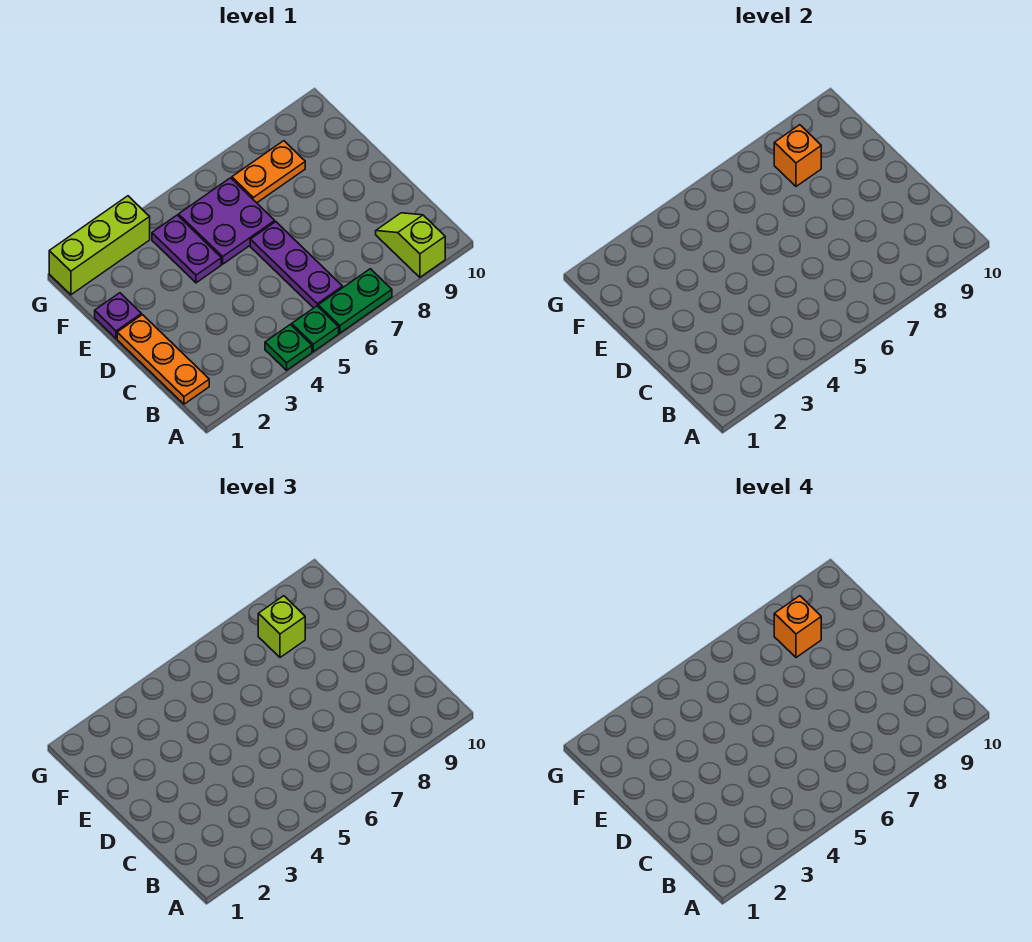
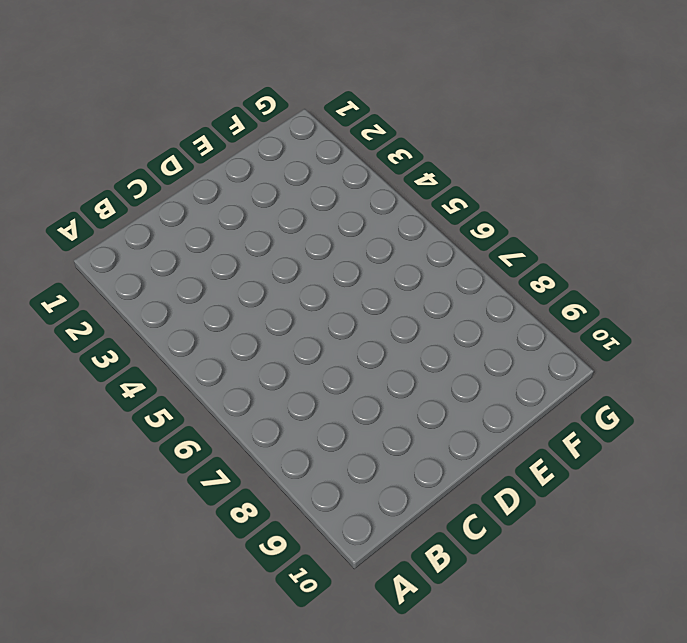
none -> green plate A4 level 1
none -> green plate A5 level 1
none -> green plate A6:A7 level 1

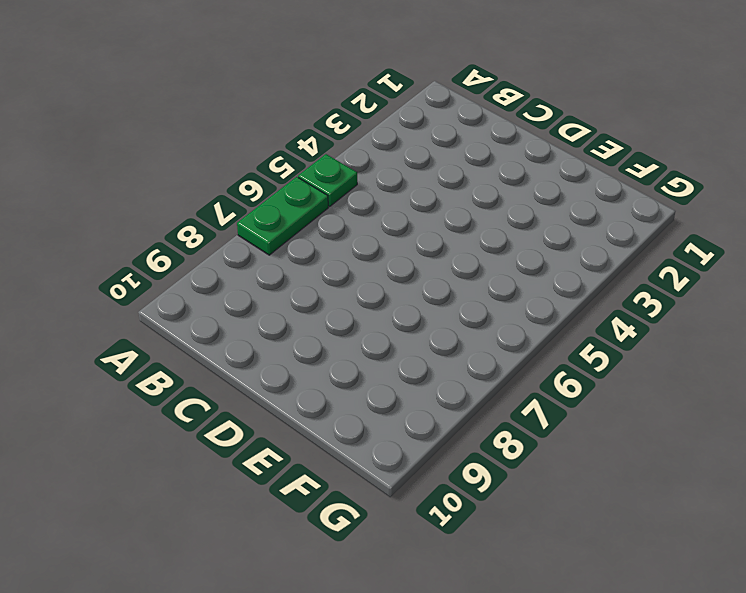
none -> green plate A4 level 1
none -> lime slope A9:B9 level 1 top A
none -> orange plate B1:D1 level 1

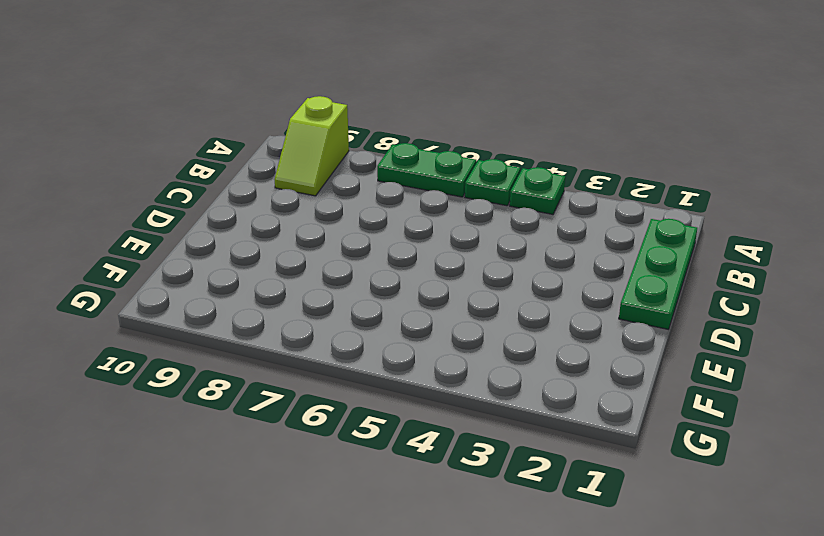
green plate B1:D1 level 1 -> orange plate B1:D1 level 1
none -> purple plate B6:D6 level 1
none -> purple plate E1 level 1
none -> purple plate E4:F4 level 1

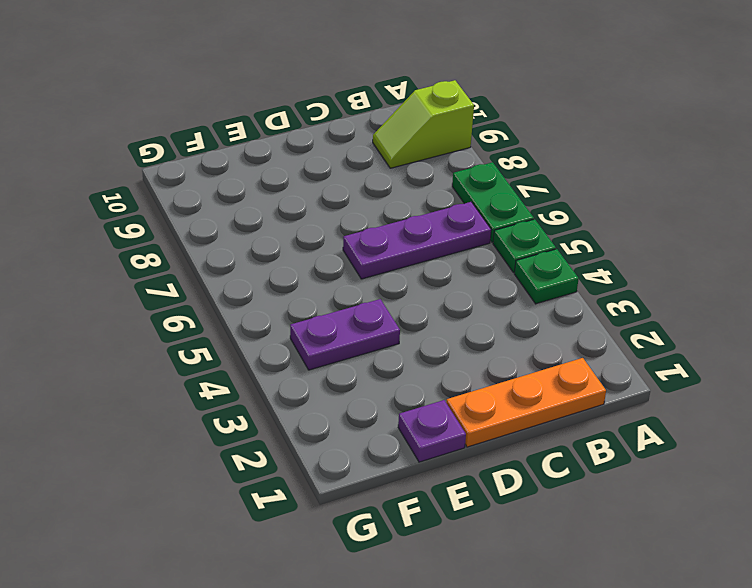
none -> purple plate E5:F6 level 1
none -> orange plate F7:F8 level 1
none -> lime brick G1:G3 level 1

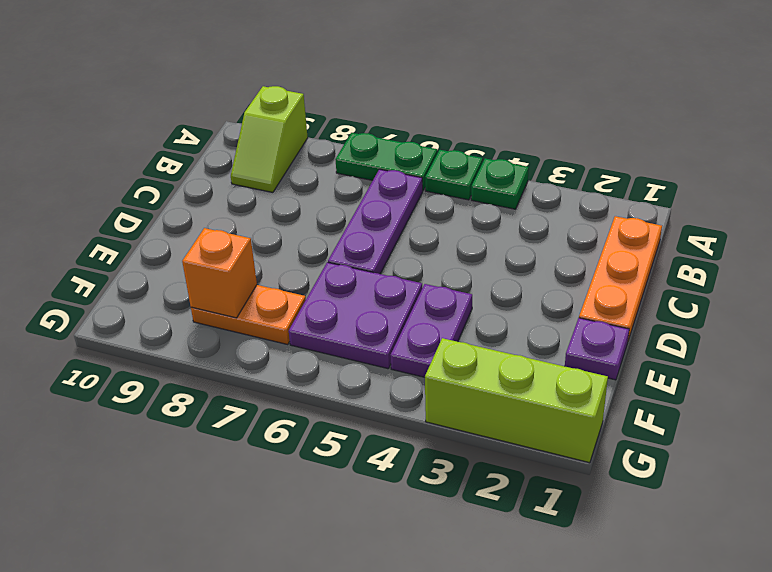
none -> lime brick F8 level 3
none -> orange brick F8 level 4

